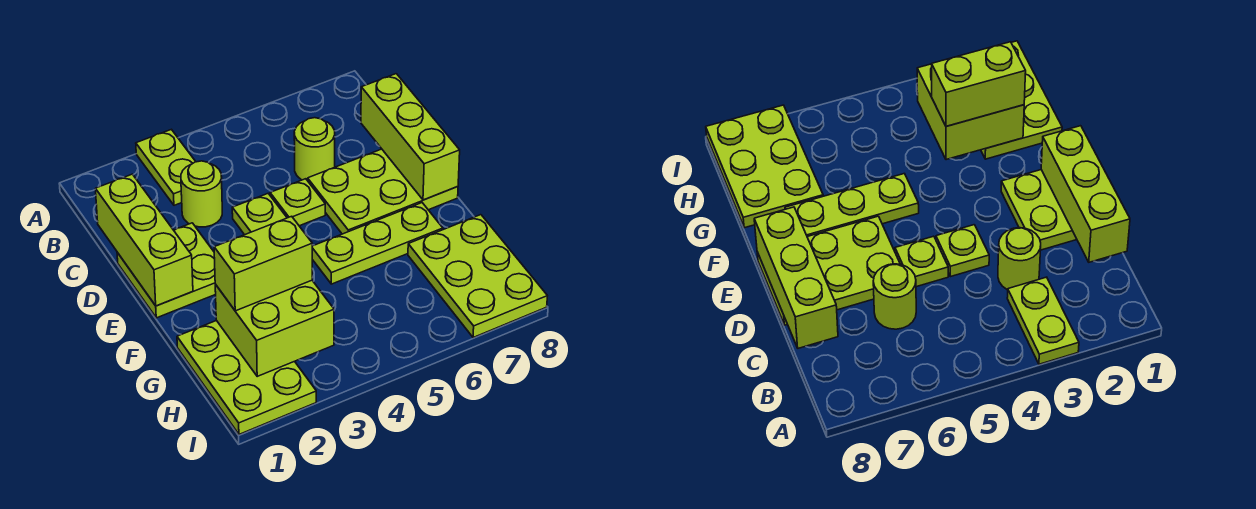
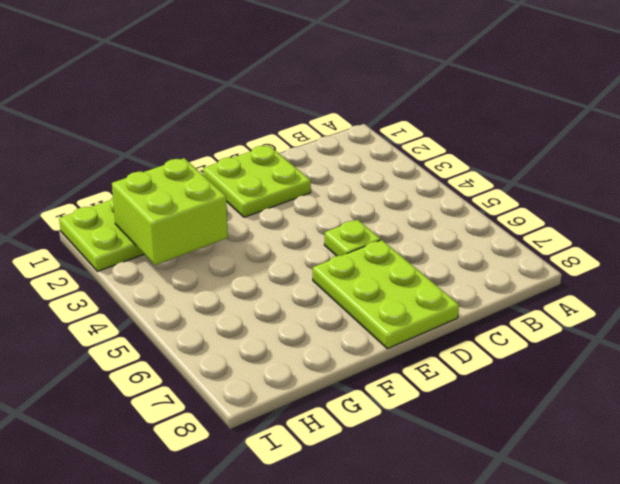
none -> lime plate A3:B3 level 1
none -> lime round brick C3 level 1
none -> lime round brick C6 level 1

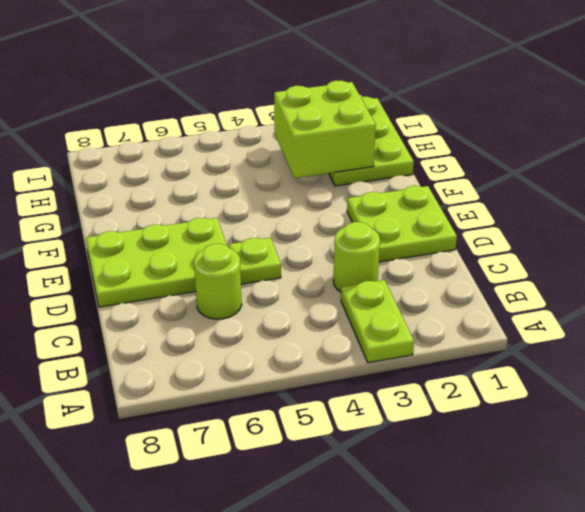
none -> lime plate D4 level 1
none -> lime plate F5:F7 level 1
none -> lime plate G7:I8 level 1

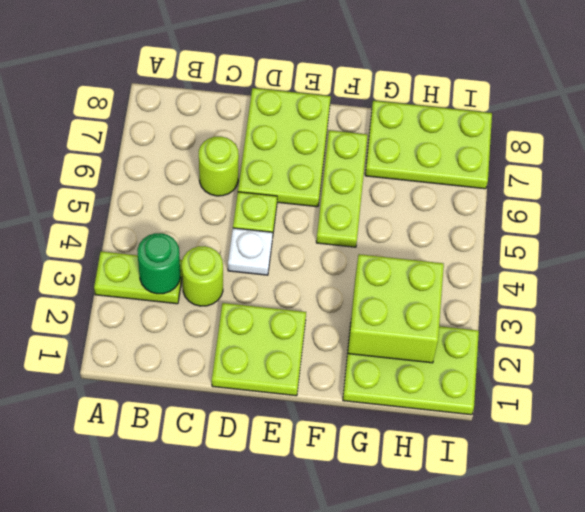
green round brick B3 level 2 -> none
white plate D4 level 1 -> lime plate D4 level 1
none -> lime brick C1:E1 level 2
none -> lime brick C8:E8 level 2
none -> lime brick G2:G3 level 3

